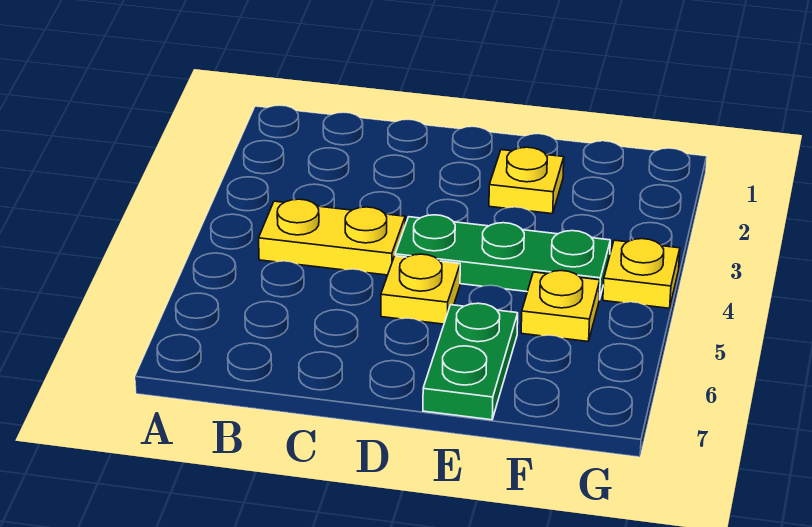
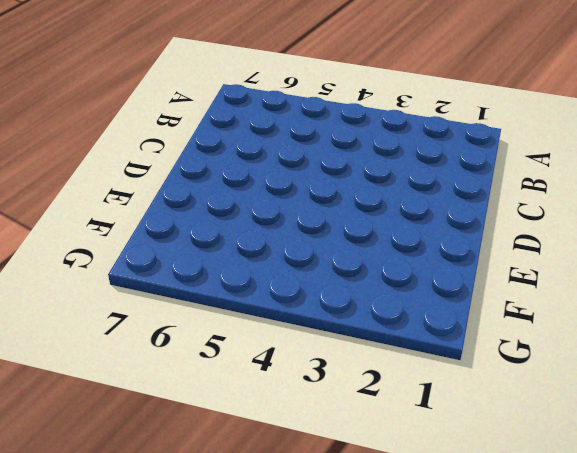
none -> yellow plate B4:C4 level 1
none -> green plate D4:F4 level 1

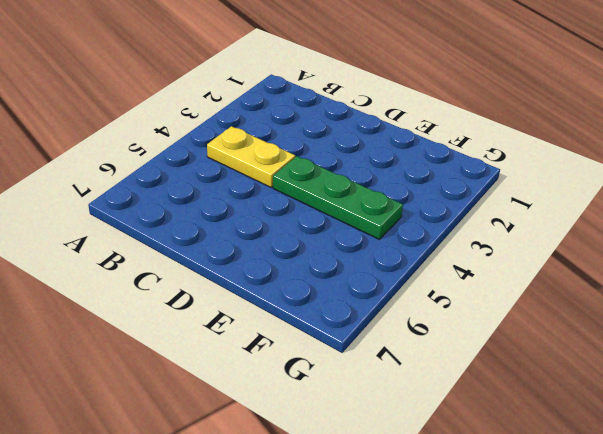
none -> yellow plate D5 level 1
none -> yellow plate E2 level 1

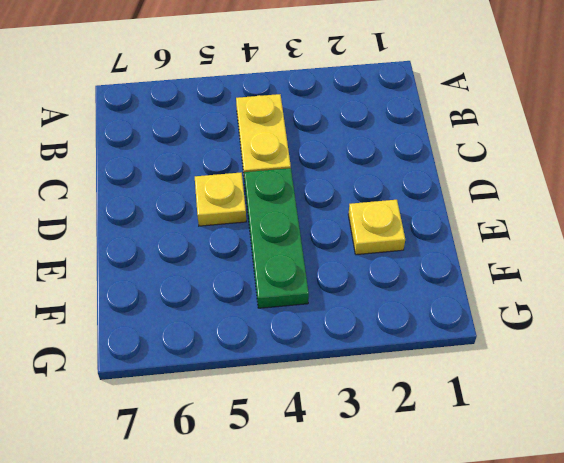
none -> green plate E6:E7 level 1
none -> yellow plate F5 level 1

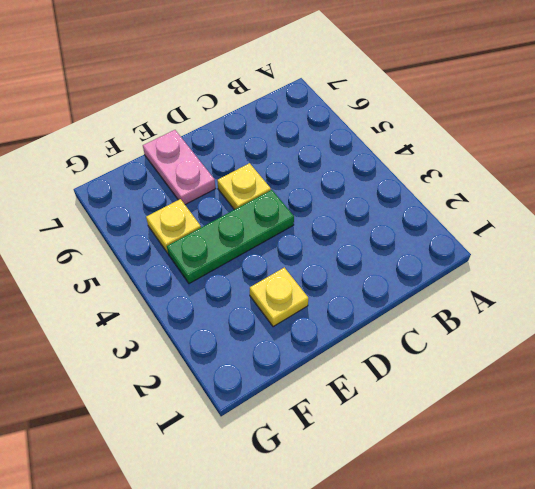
pink plate E6:E7 level 1 -> green plate E6:E7 level 1
none -> yellow plate B4:C4 level 1
none -> yellow plate G4 level 1

